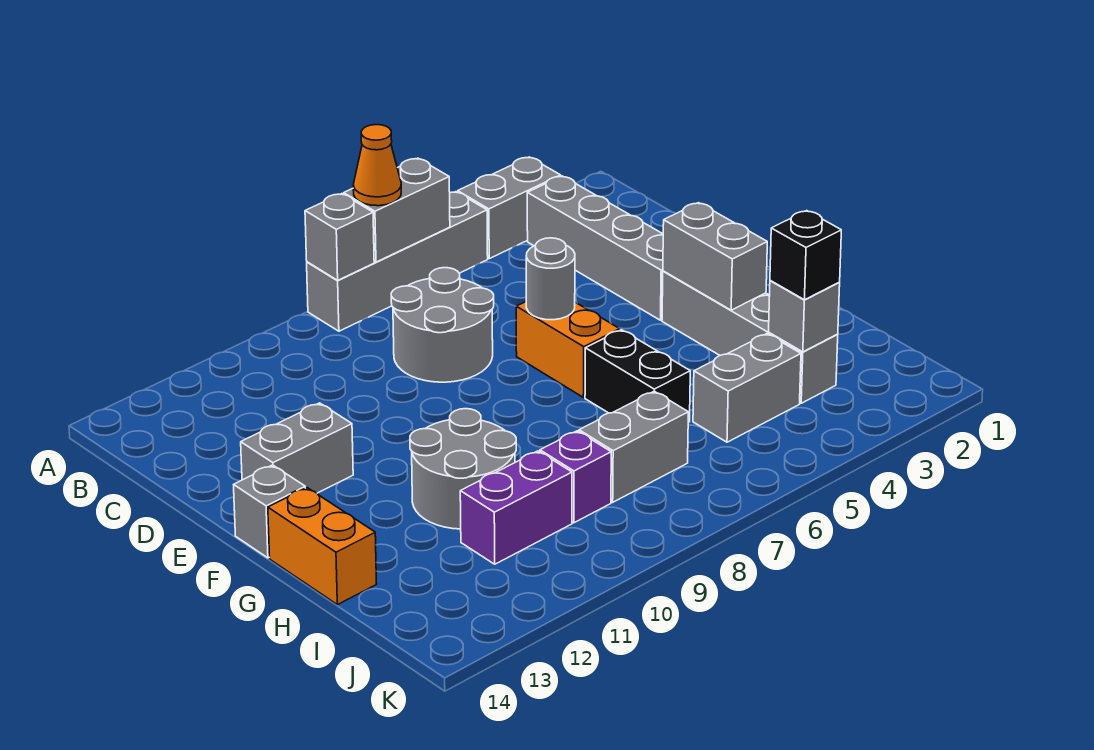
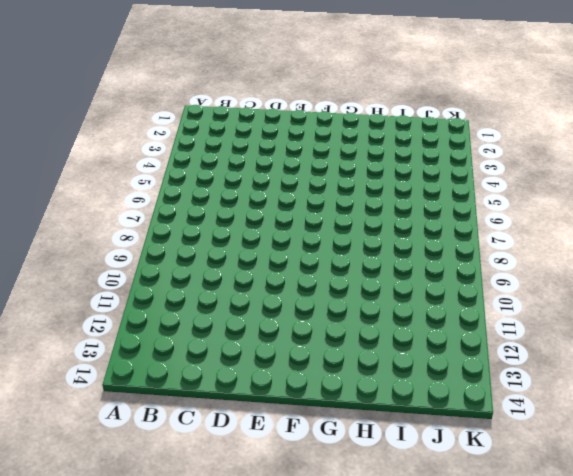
none -> grey brick A3:A4 level 1
none -> grey brick A5:A8 level 1
none -> grey brick B3:E3 level 1

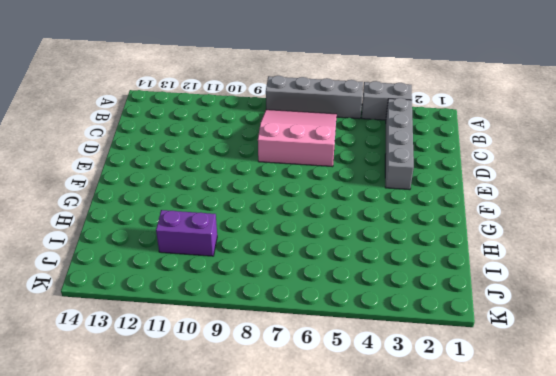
pink slope B6:D8 level 1 top D -> grey round brick C7:D8 level 1
none -> orange brick E6:F6 level 1
none -> grey brick E12:E13 level 1
none -> grey brick F3:I3 level 1

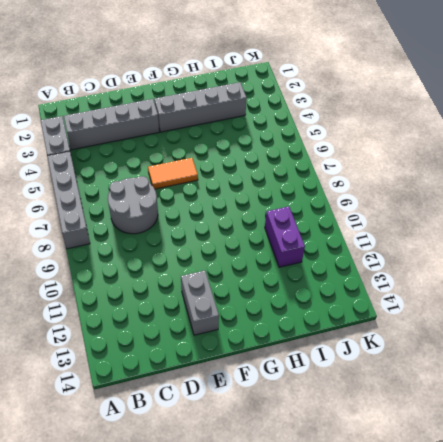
orange tile E6:F6 level 1 -> orange brick E6:F6 level 1
none -> grey brick F14 level 1
none -> black brick G6:H6 level 1
none -> grey round brick G10:H11 level 1

